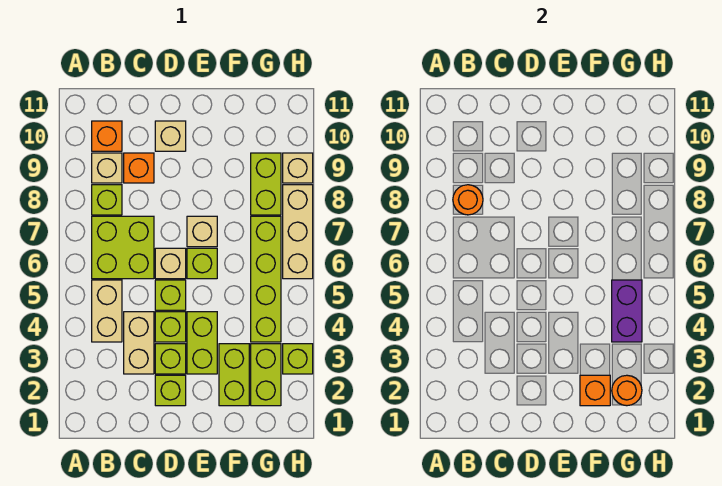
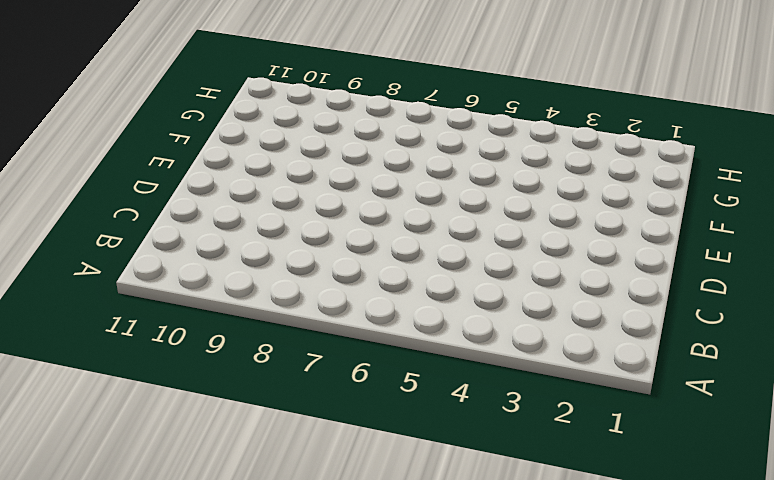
none -> tan brick B4:B5 level 1
none -> lime brick B6:C7 level 1
none -> lime brick B8 level 1

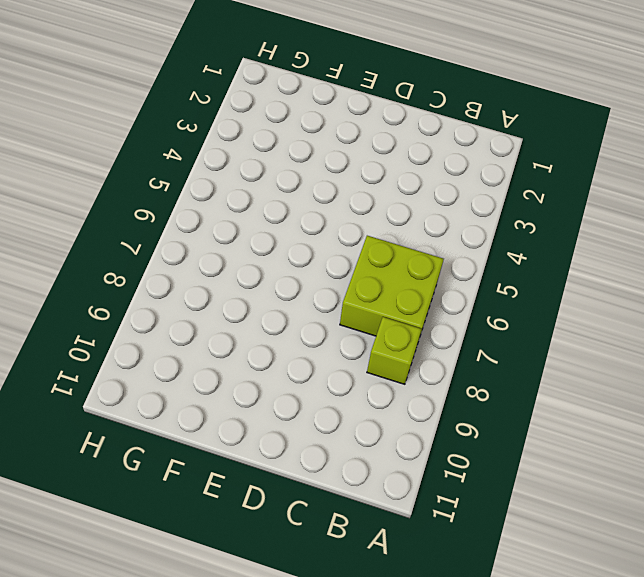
none -> tan brick B4:B5 level 1
none -> tan brick B9 level 1
none -> orange brick B10 level 1

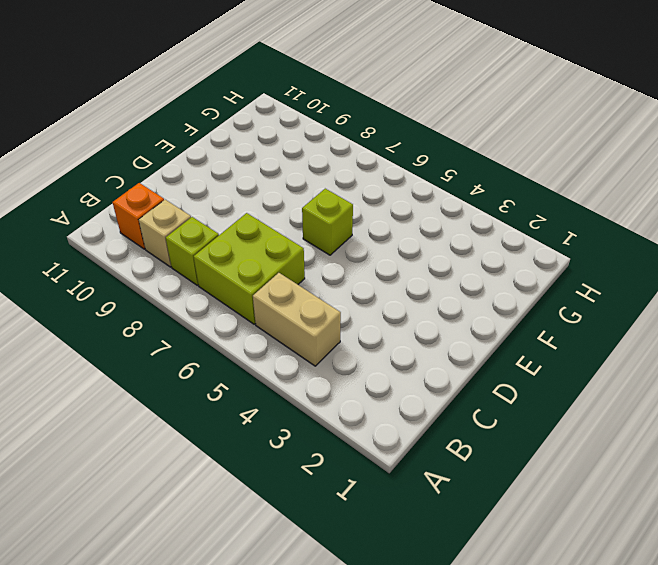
none -> tan brick C3:C4 level 1
none -> orange brick C9 level 1
none -> lime brick D2 level 1

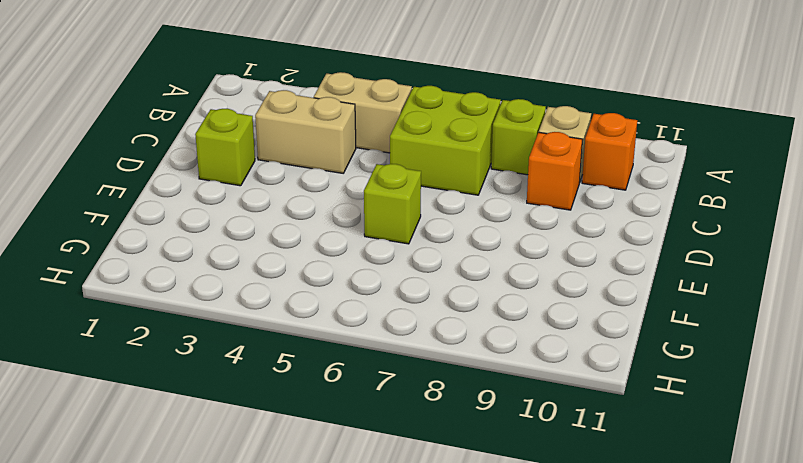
none -> lime brick D3 level 1
none -> lime brick D4 level 1
none -> lime brick D5 level 1

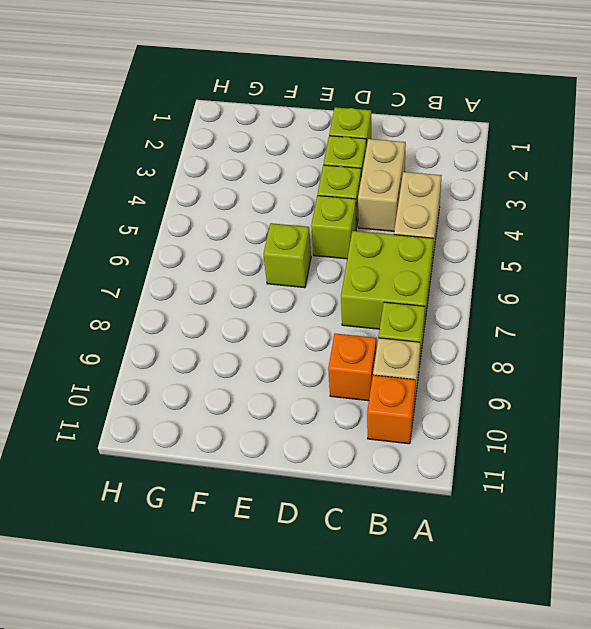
none -> tan brick D6 level 1
none -> tan brick D10 level 1
none -> lime brick E3:E4 level 1

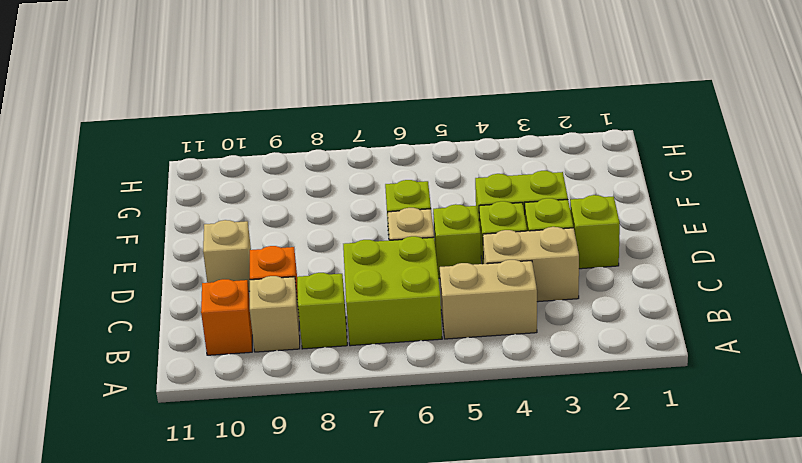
none -> tan brick E7 level 1
none -> lime brick F2:F3 level 1
none -> lime brick G2:G3 level 1

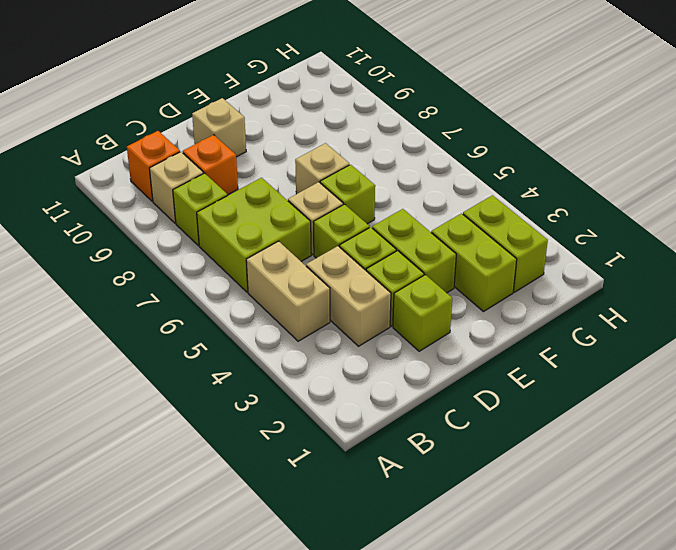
none -> lime brick G4:G7 level 1
none -> lime brick G8:G9 level 1
none -> lime brick H3 level 1

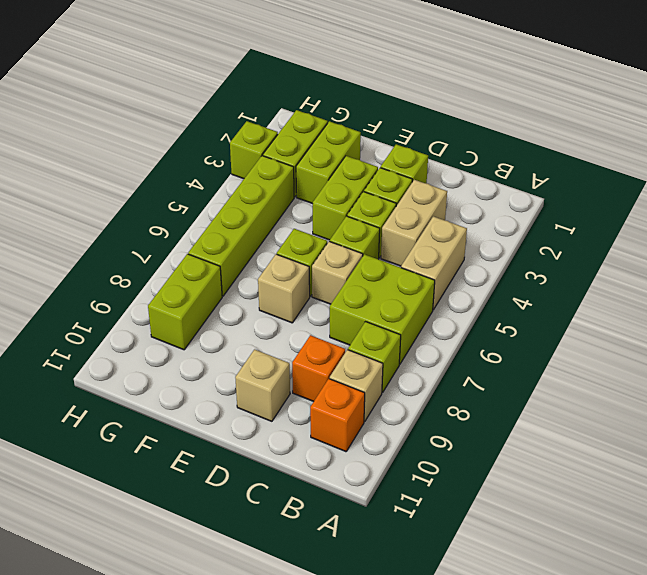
none -> tan brick H6:H8 level 1
none -> tan brick H9 level 1
none -> orange round brick B8 level 2

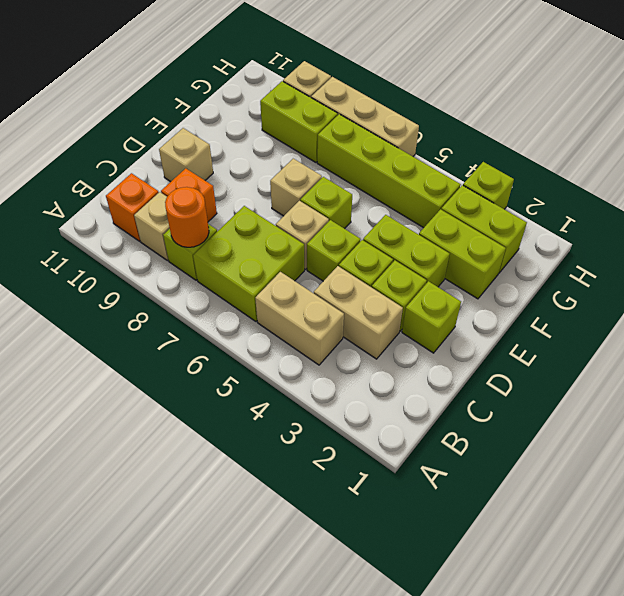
none -> orange brick F2 level 2
none -> orange round brick G2 level 2
none -> purple brick G4:G5 level 2

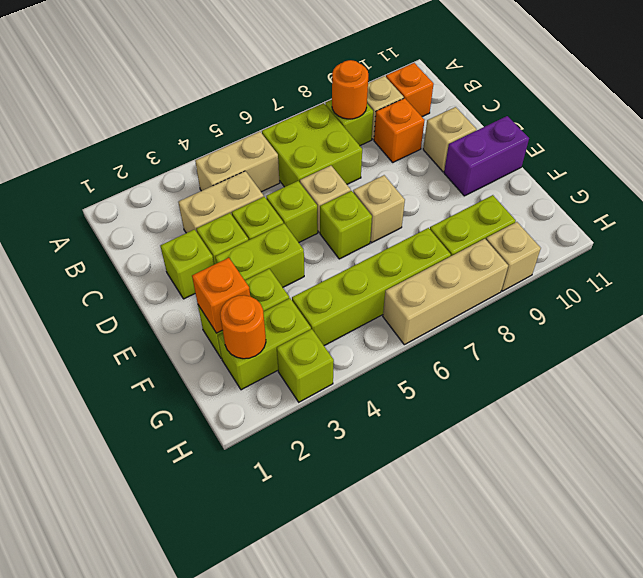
purple brick E10:E11 level 1 -> purple brick G4:G5 level 2

